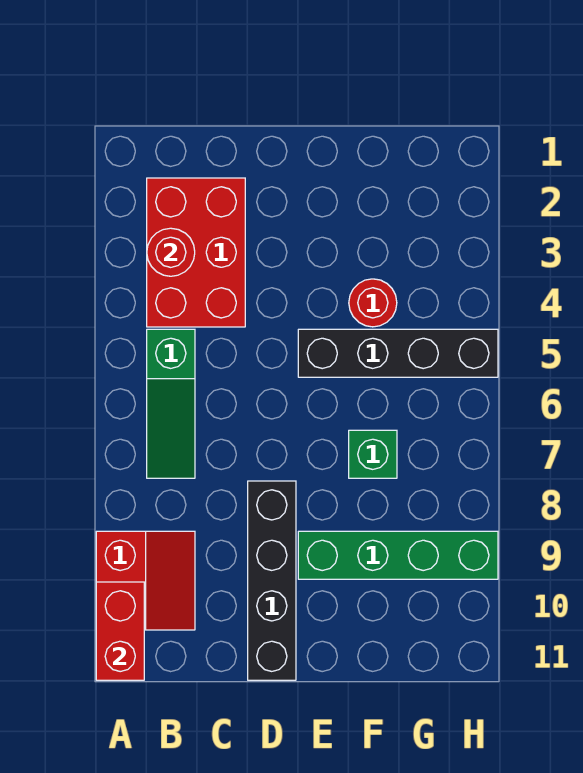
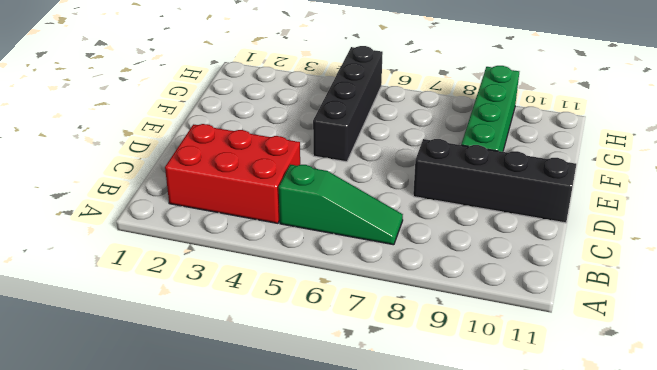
none -> red slope A9:B10 level 1 top A
none -> red round brick F4 level 1

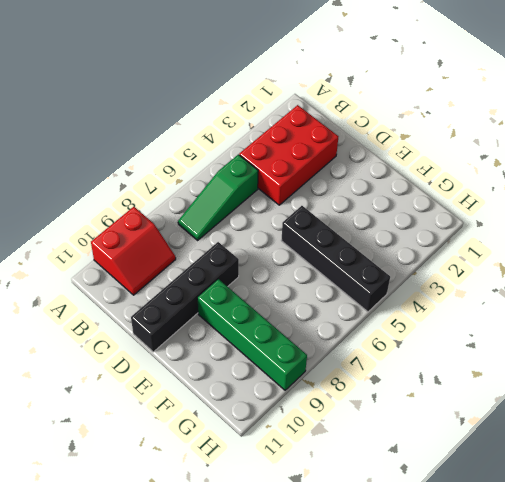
none -> red round brick F4 level 1
none -> green brick F7 level 1

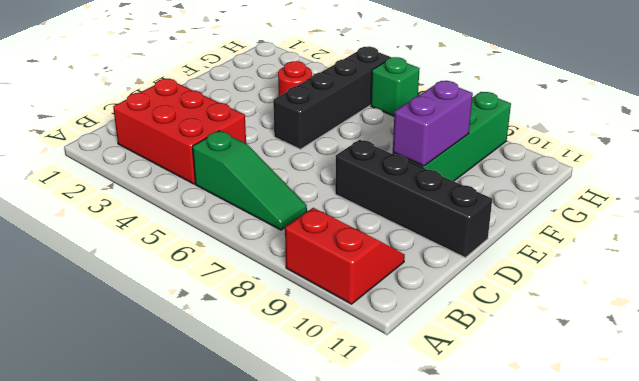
purple brick E9:F9 level 2 -> none
green brick H6 level 1 -> green brick F7 level 1
none -> red brick A10:A11 level 2
none -> red round brick B3 level 2

